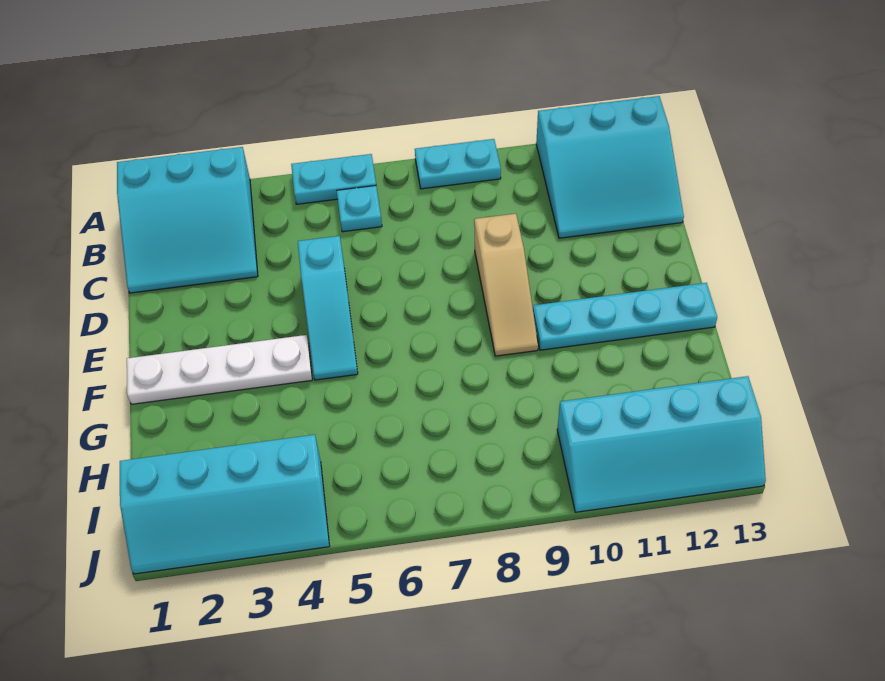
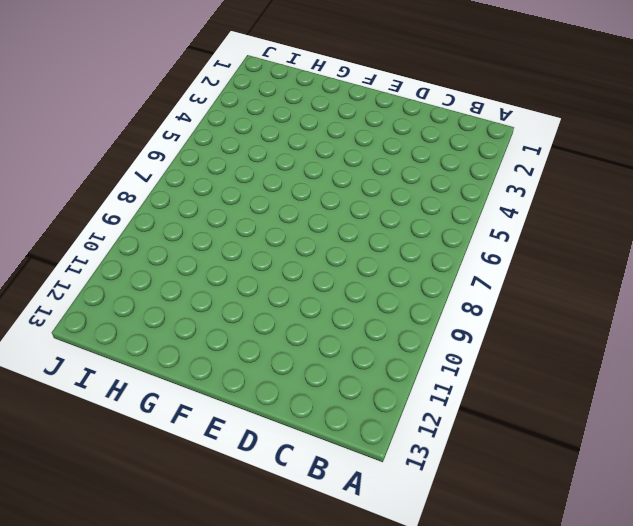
none -> cyan slope A1:C3 level 1 top A
none -> cyan plate A5:A6 level 1

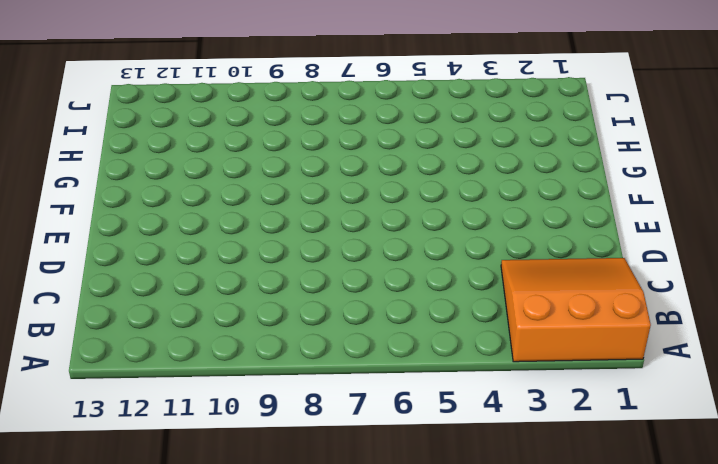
orange slope A1:C3 level 1 top A -> cyan slope A1:C3 level 1 top A
none -> cyan plate A5:A6 level 1
none -> cyan plate A8:A9 level 1

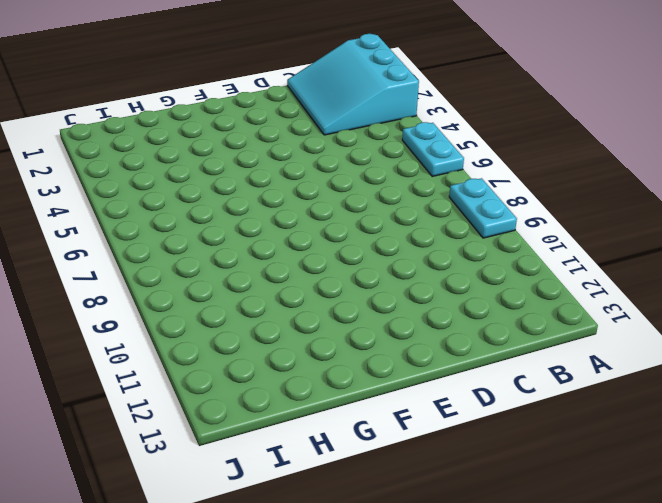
none -> cyan slope A11:C13 level 1 top A
none -> cyan plate B6 level 1

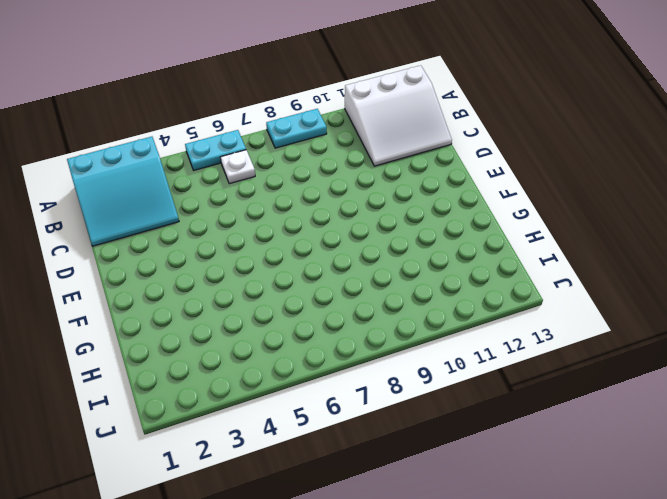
white slope A11:C13 level 1 top A -> cyan slope A11:C13 level 1 top A
white plate B6 level 1 -> cyan plate B6 level 1
none -> cyan slope D5:F5 level 1 top D
none -> tan slope D9:F9 level 1 top D

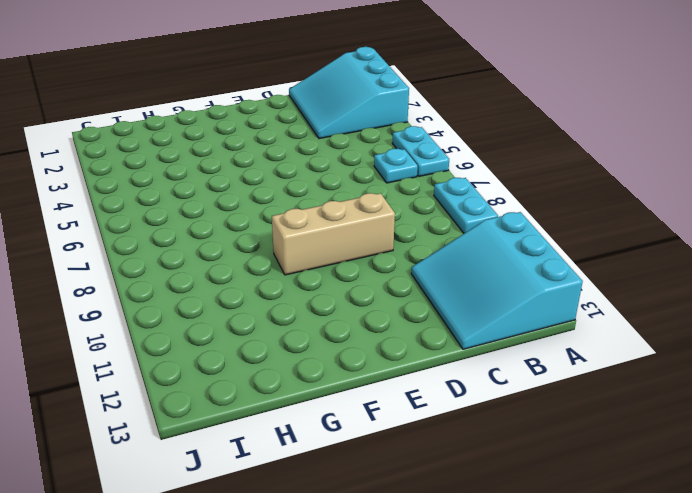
tan brick D9:F9 level 1 -> tan slope D9:F9 level 1 top D
none -> cyan slope D5:F5 level 1 top D
none -> white plate F1:F4 level 1

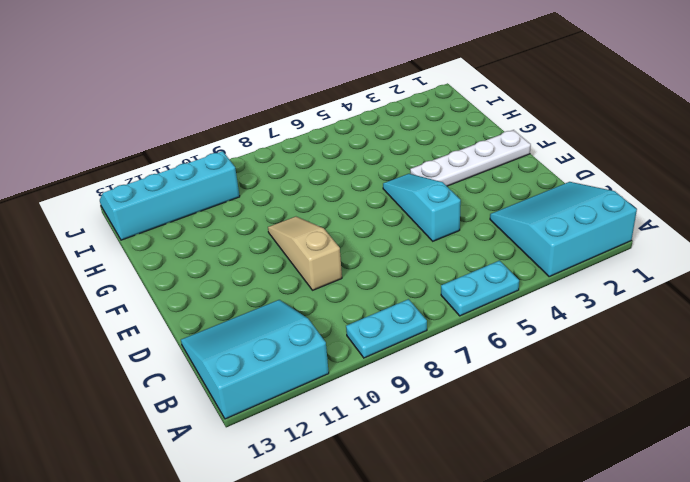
none -> cyan plate B6 level 1
none -> cyan plate F10:F13 level 1

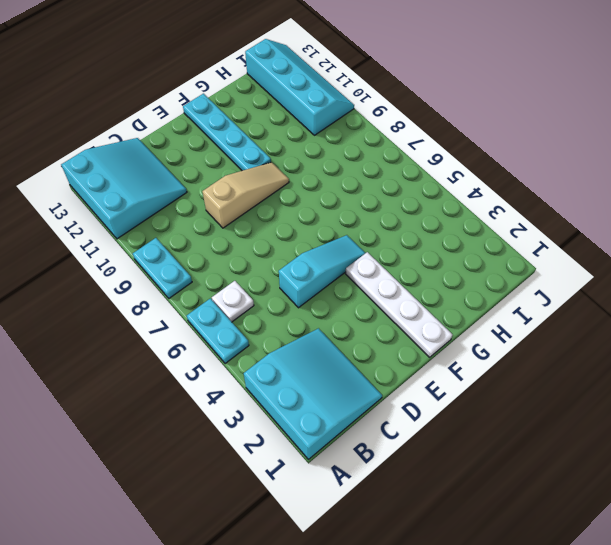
white plate B6 level 1 -> cyan plate B6 level 1
none -> cyan slope I1:J4 level 1 top I

